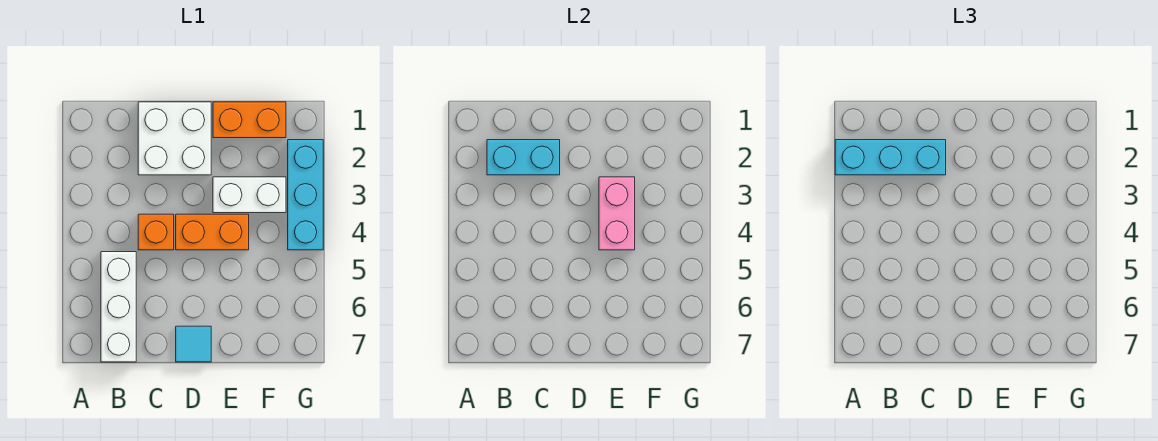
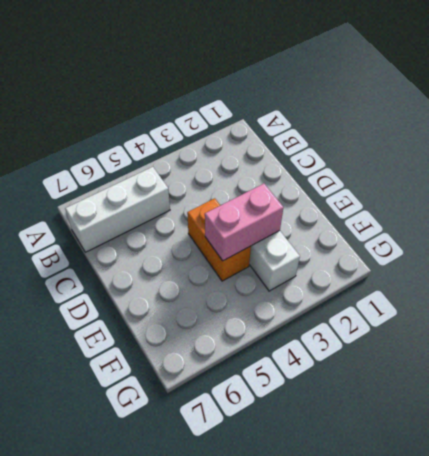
none -> white brick C1:D2 level 1
none -> orange brick C4 level 1

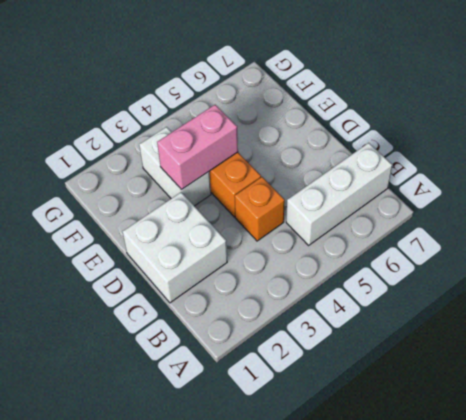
none -> cyan tile D7 level 1
none -> orange brick E1:F1 level 1

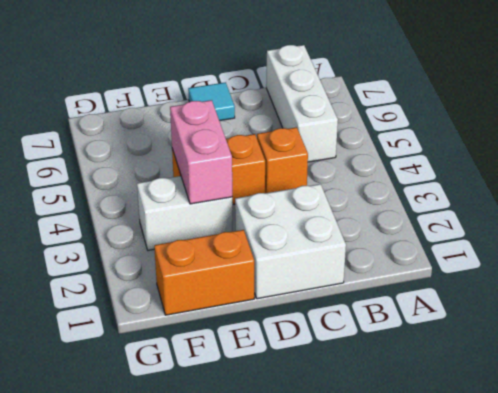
none -> cyan brick G2:G4 level 1
none -> cyan brick B2:C2 level 2

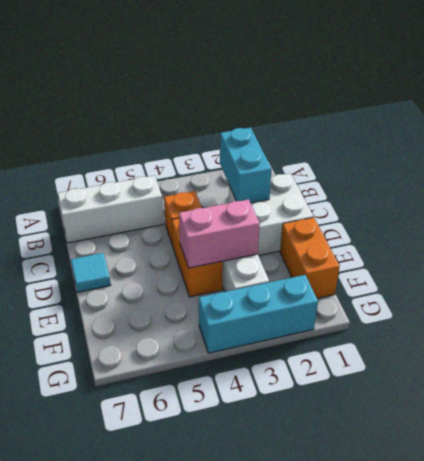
none -> cyan brick A2:C2 level 3

